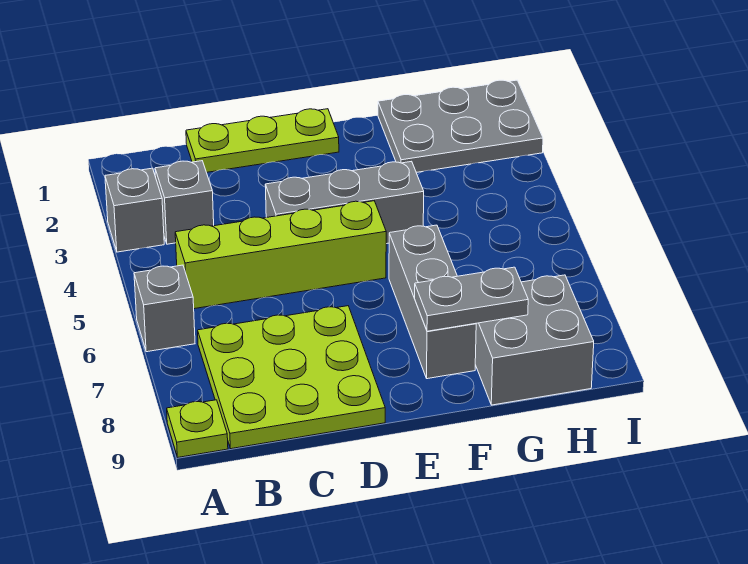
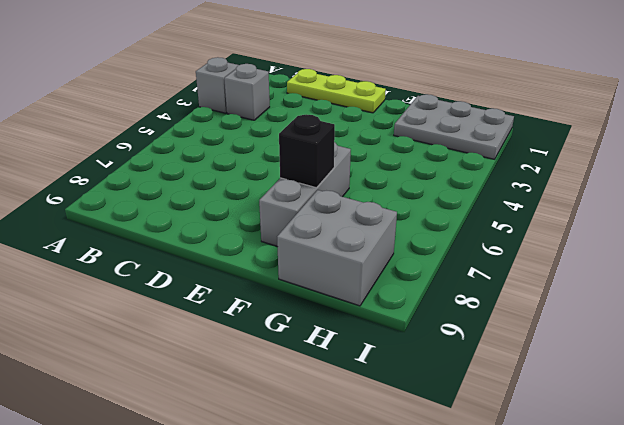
black brick F7 level 2 -> none
none -> grey brick A6 level 1
none -> lime plate A9 level 1
none -> lime brick B5:E5 level 1

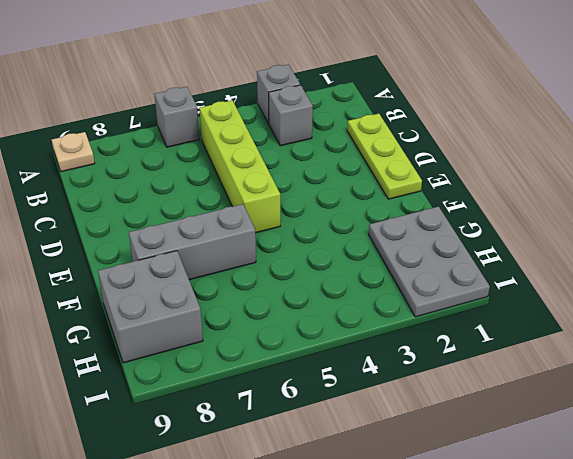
tan plate A9 level 1 -> lime plate A9 level 1
none -> lime plate B7:D9 level 1
none -> grey brick D4:F4 level 1
none -> grey plate F8:G8 level 2

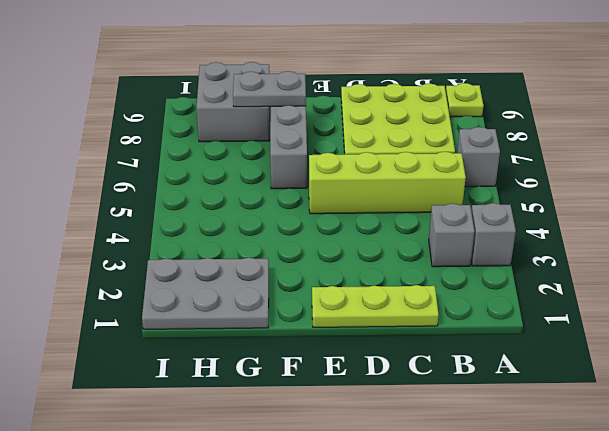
none -> grey brick D4:F4 level 1

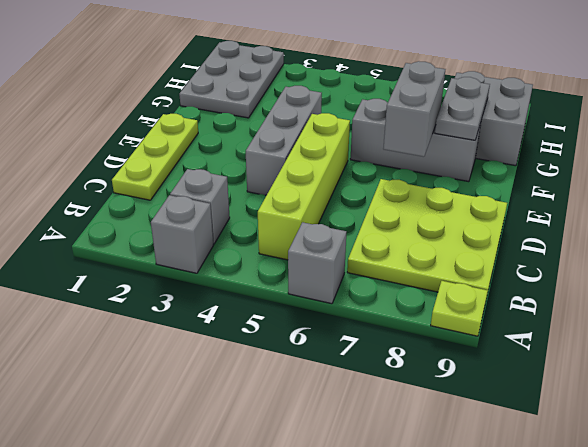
grey brick E7:F7 level 2 -> none

